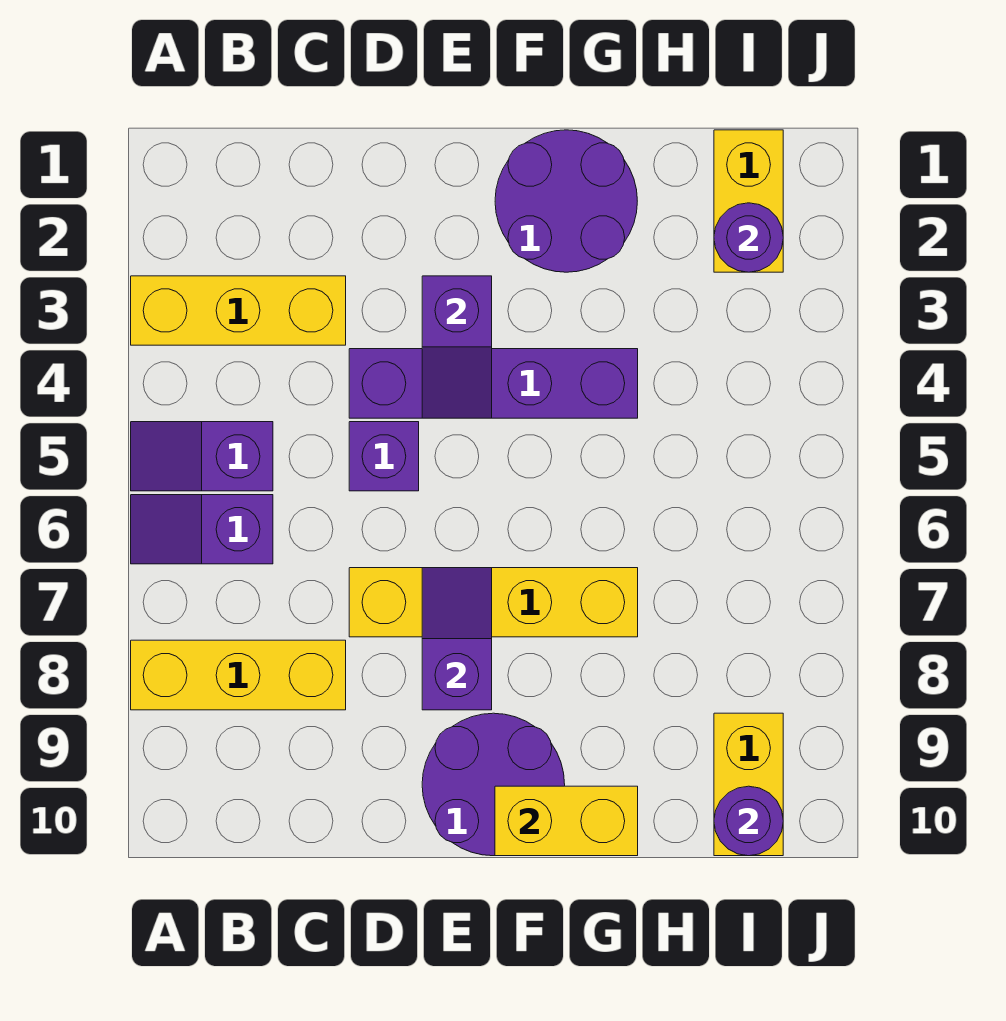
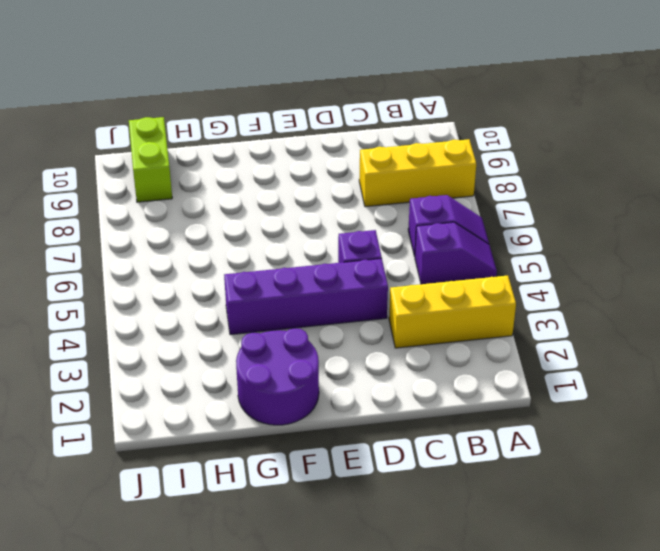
lime brick I9:I10 level 1 -> yellow brick I9:I10 level 1
none -> yellow brick D7:G7 level 1
none -> purple round brick E9:F10 level 1
none -> yellow brick I1:I2 level 1

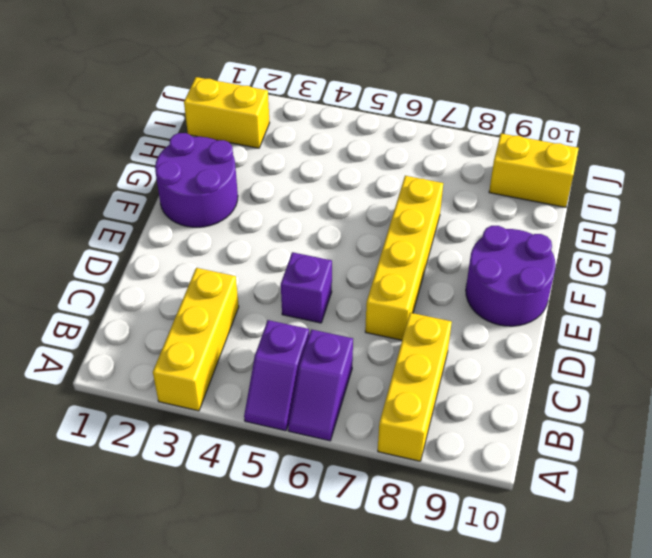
none -> purple brick D4:G4 level 1
none -> purple slope E3:E4 level 2 top 3
none -> purple slope E7:E8 level 2 top 8

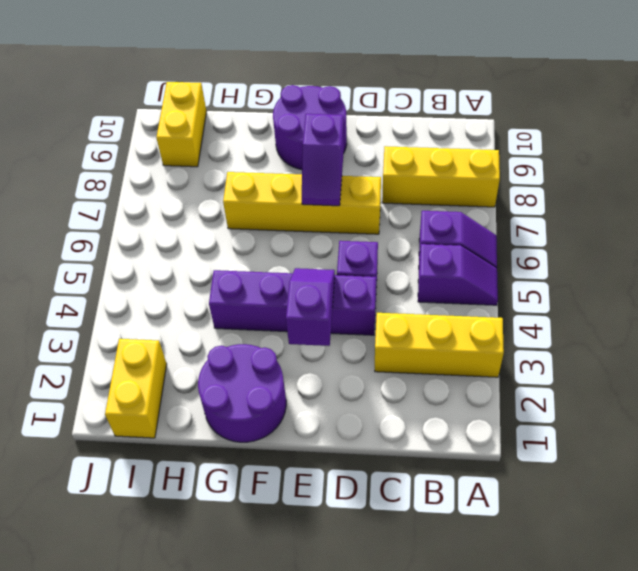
none -> yellow brick F10:G10 level 2
none -> purple round brick I2 level 2
none -> purple round brick I10 level 2

